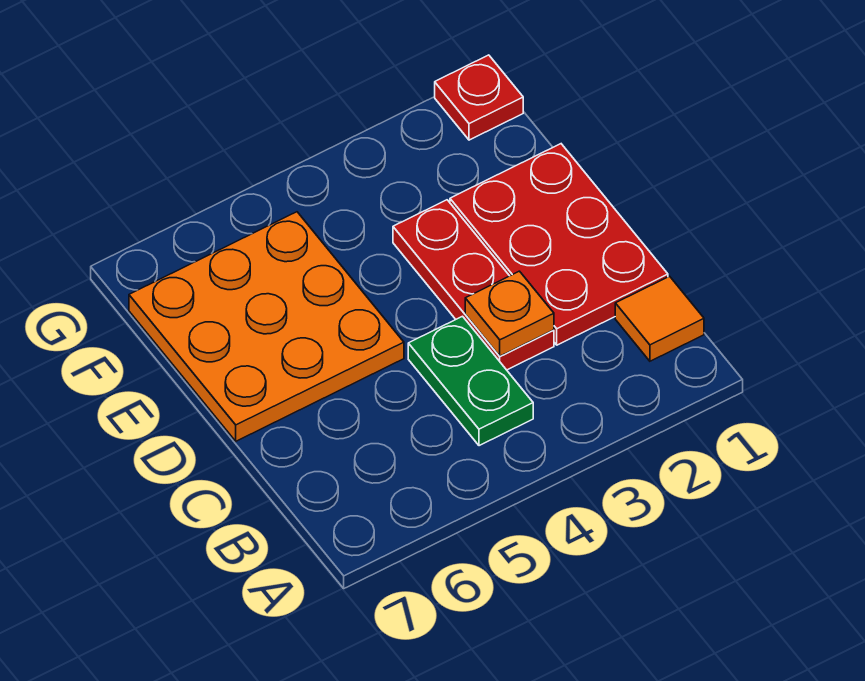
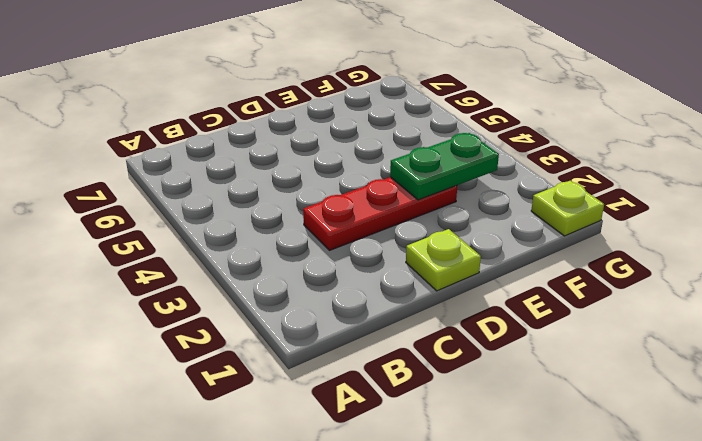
lime plate D1 level 1 -> red plate C1:E2 level 1
green plate E3:F3 level 2 -> green plate B4:C4 level 1
lime plate G1 level 1 -> red plate G1 level 1
none -> orange tile B1 level 1
none -> orange plate D5:F7 level 1

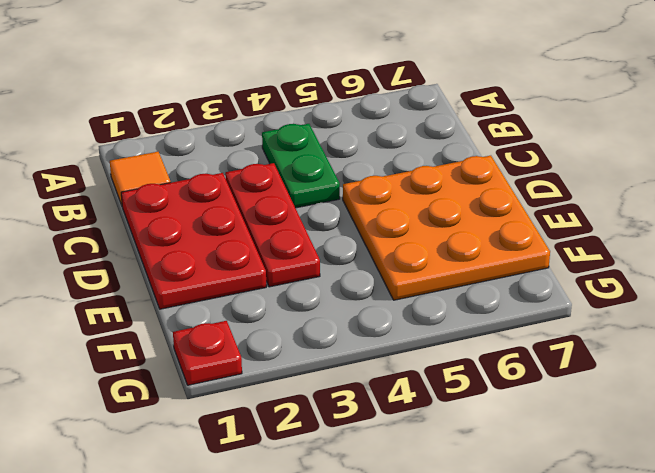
none -> orange plate C3 level 2

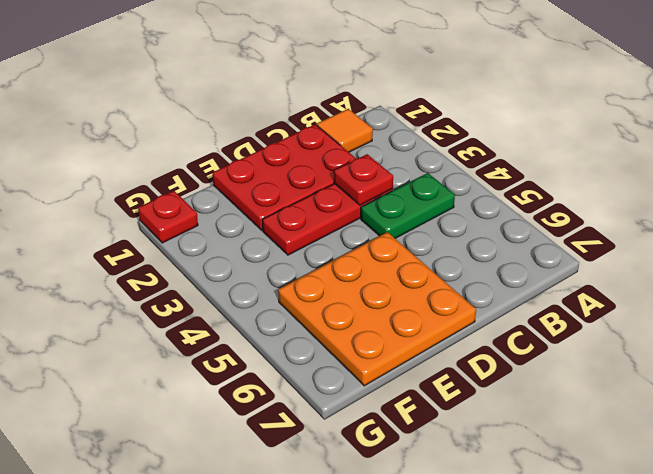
red plate C3 level 2 -> orange plate C3 level 2

